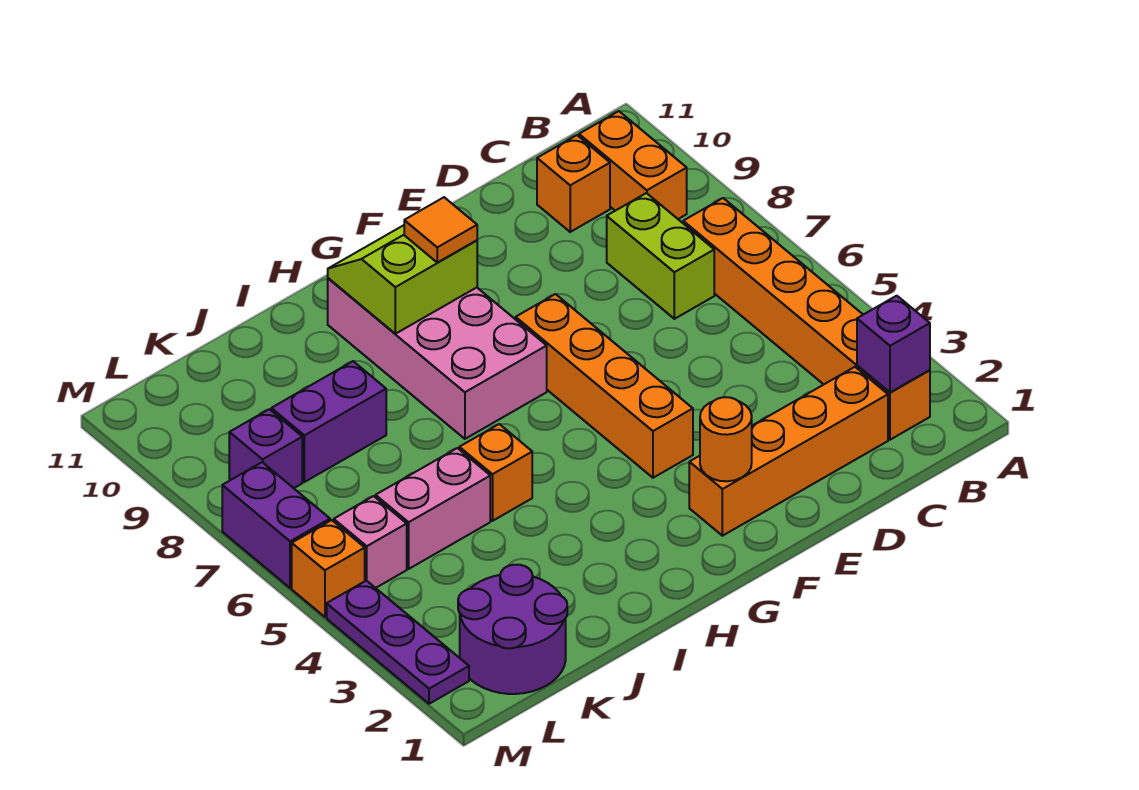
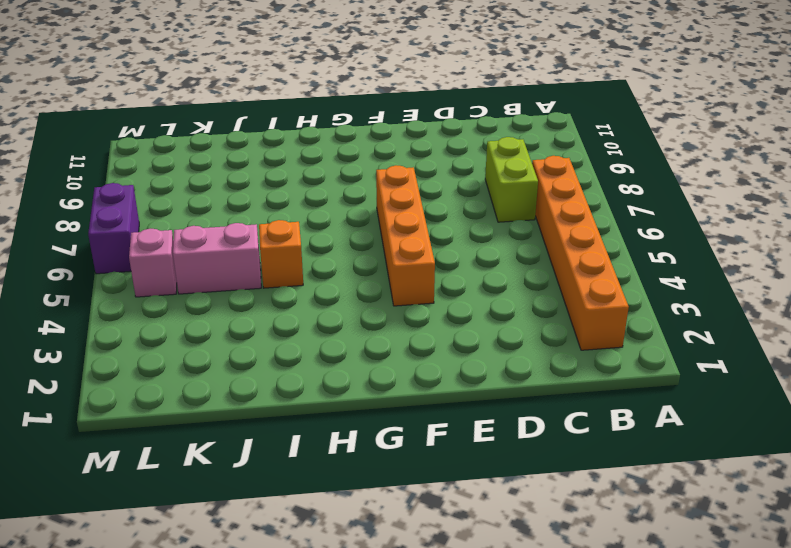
none -> orange brick B9:B10 level 1
none -> orange brick C2:F2 level 1
none -> orange brick C10 level 1

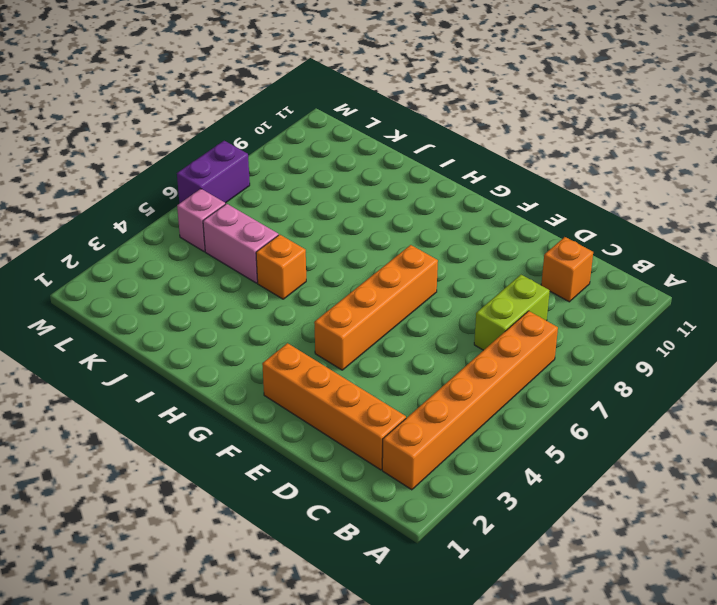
none -> orange brick B9:B10 level 1
none -> pink brick G7:H10 level 1
none -> purple brick J8:K8 level 1

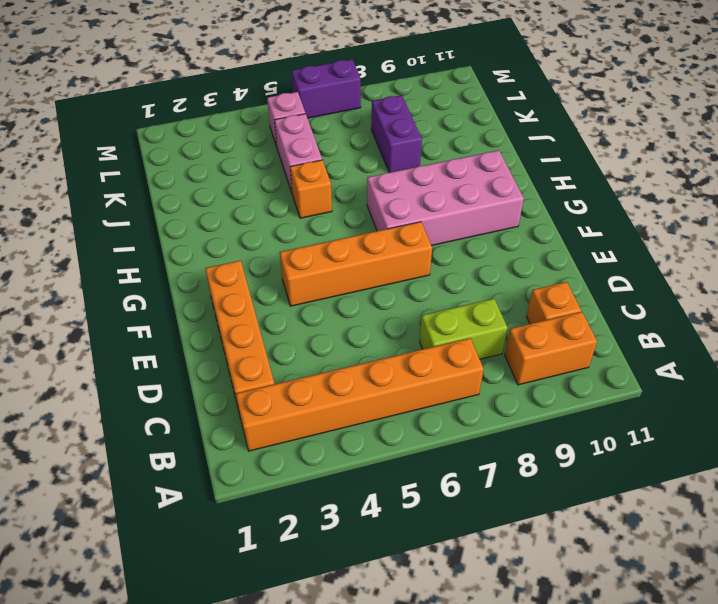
none -> purple round brick K1:L2 level 1
none -> purple brick L8 level 1
none -> purple plate M2:M4 level 1

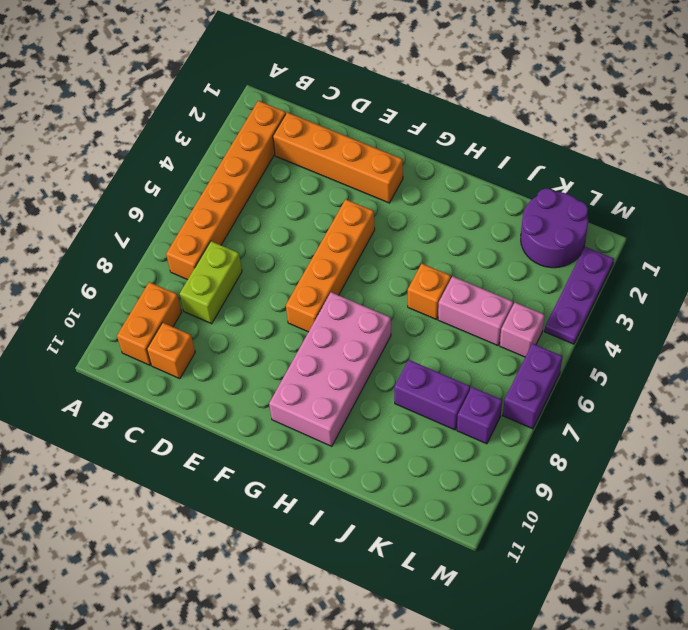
none -> orange brick M5 level 1
none -> purple brick B2 level 2
none -> orange round brick F2 level 2

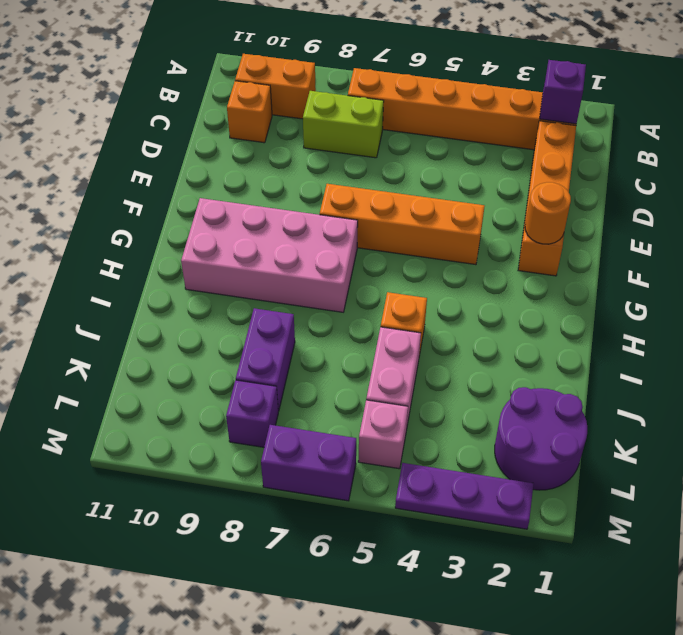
none -> orange brick M5 level 1
none -> lime slope G9:H10 level 2 top 9
none -> orange tile G9 level 3

